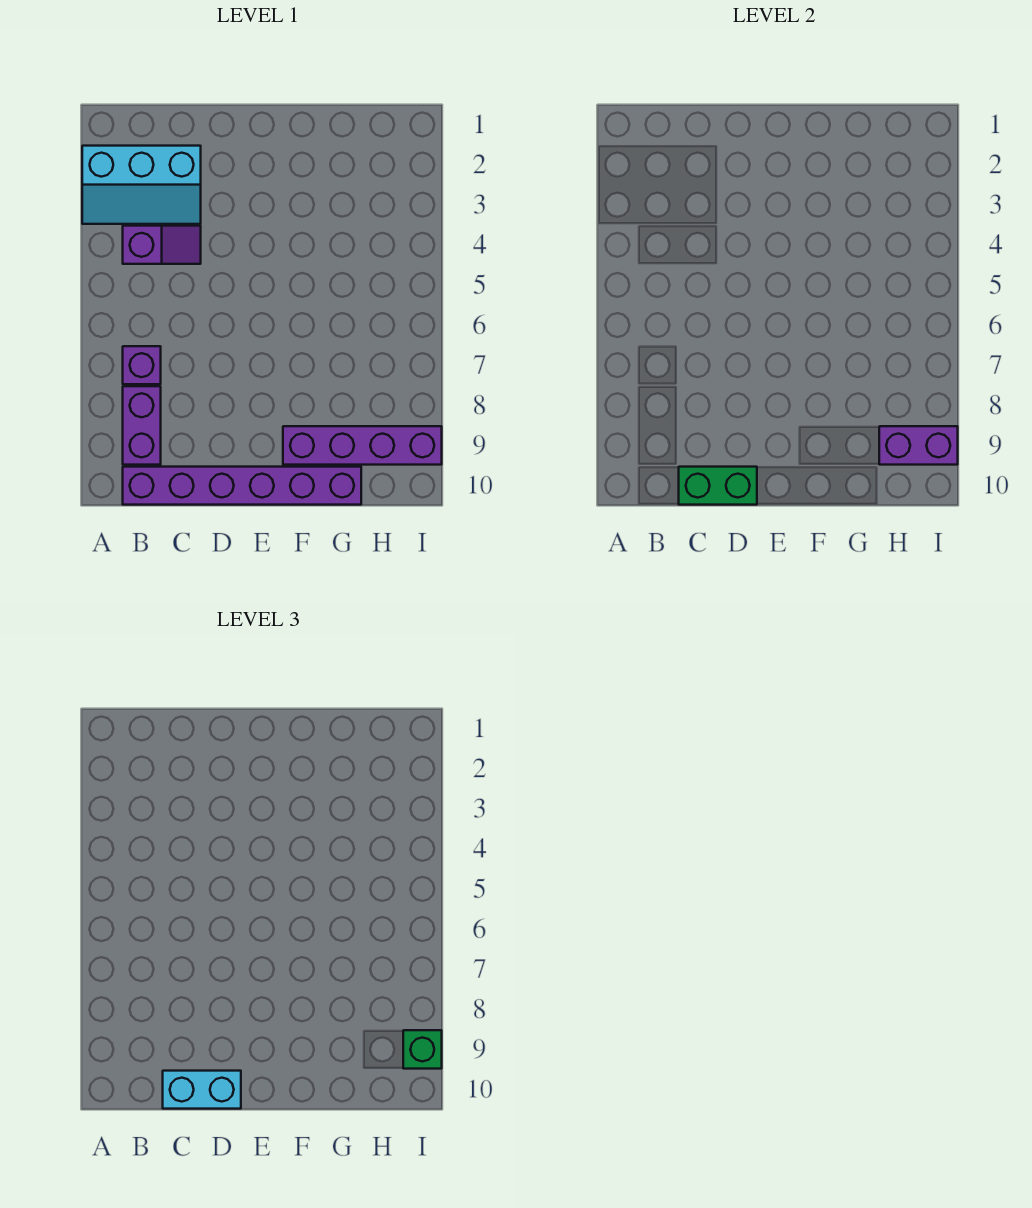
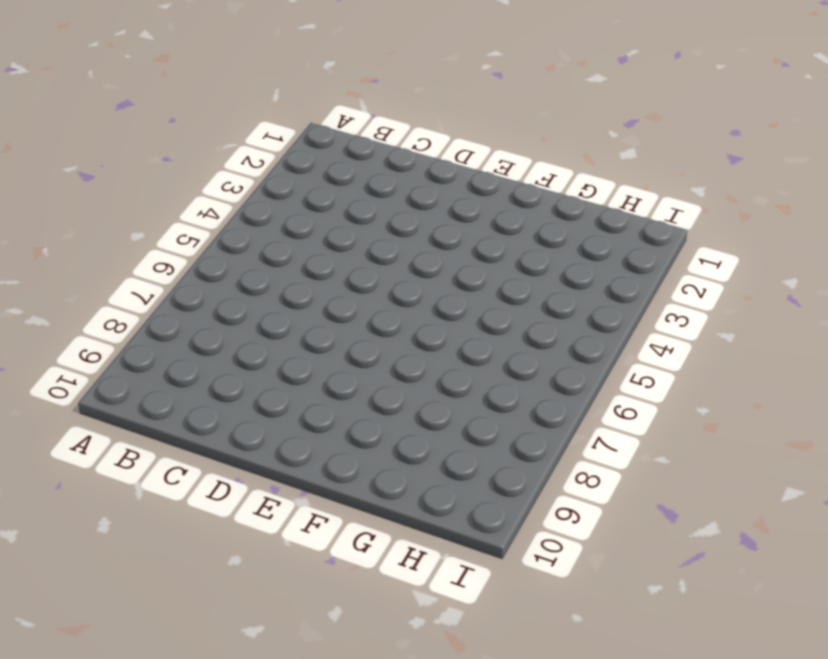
none -> cyan slope A2:C3 level 1 top 2
none -> purple slope B4:C4 level 1 top B

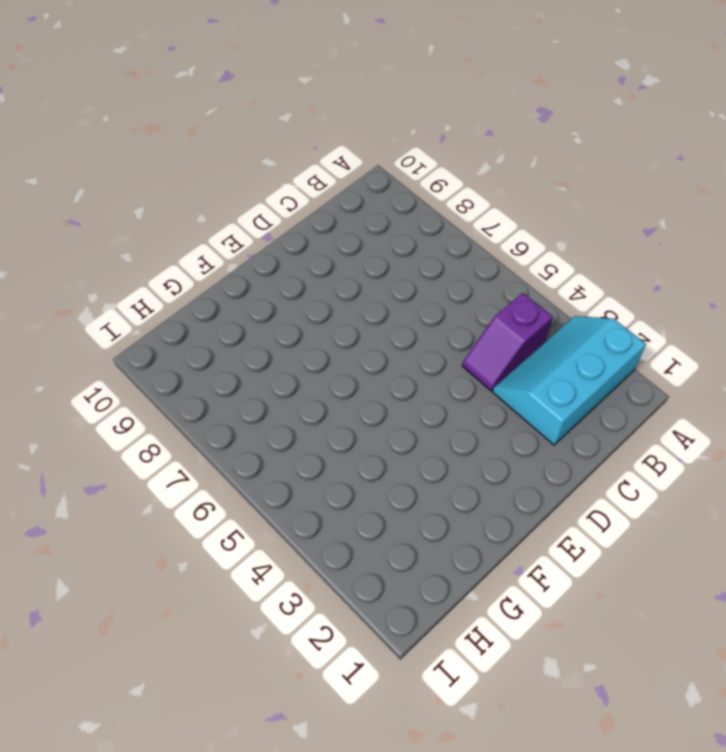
none -> purple brick B7 level 1
none -> purple brick B8:B9 level 1

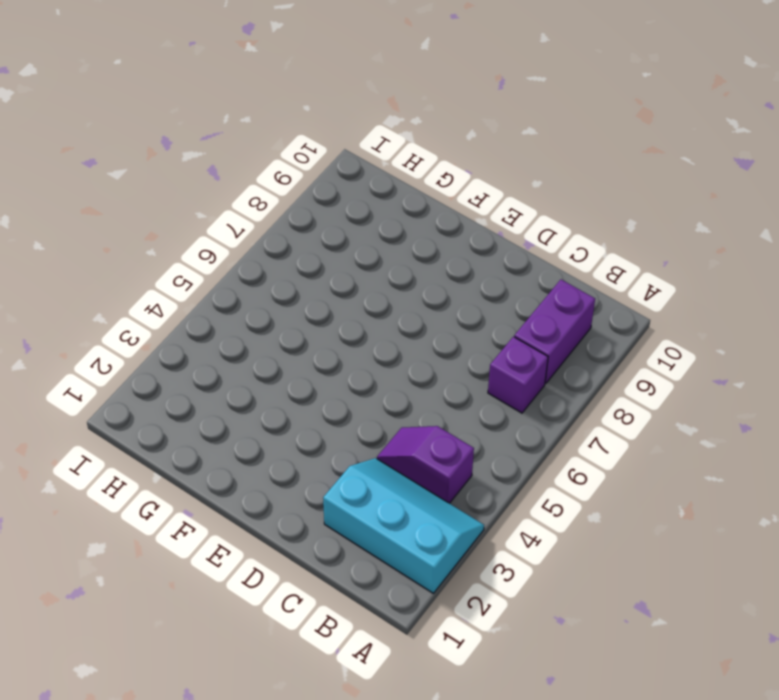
none -> purple brick B10:G10 level 1
none -> purple brick F9:I9 level 1

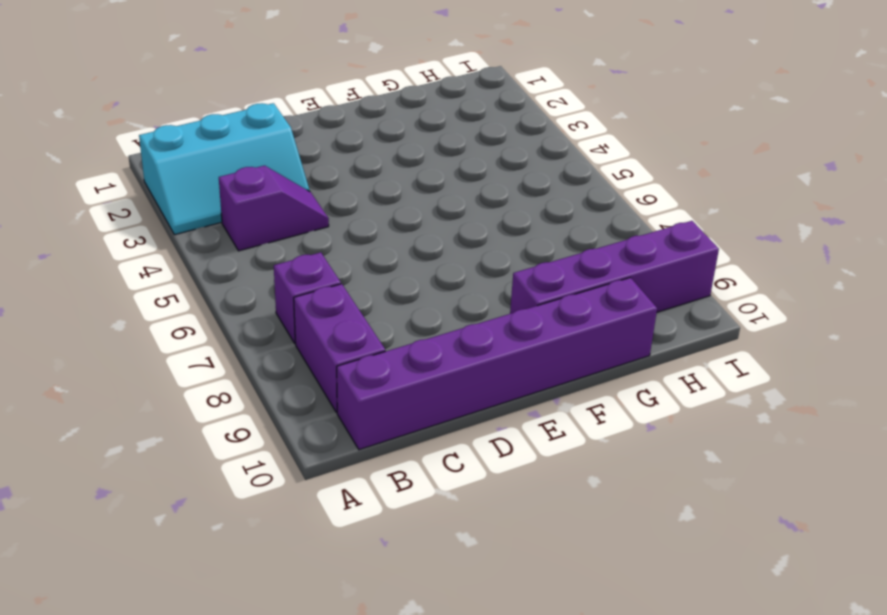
none -> green brick C10:D10 level 2
none -> purple brick H9:I9 level 2

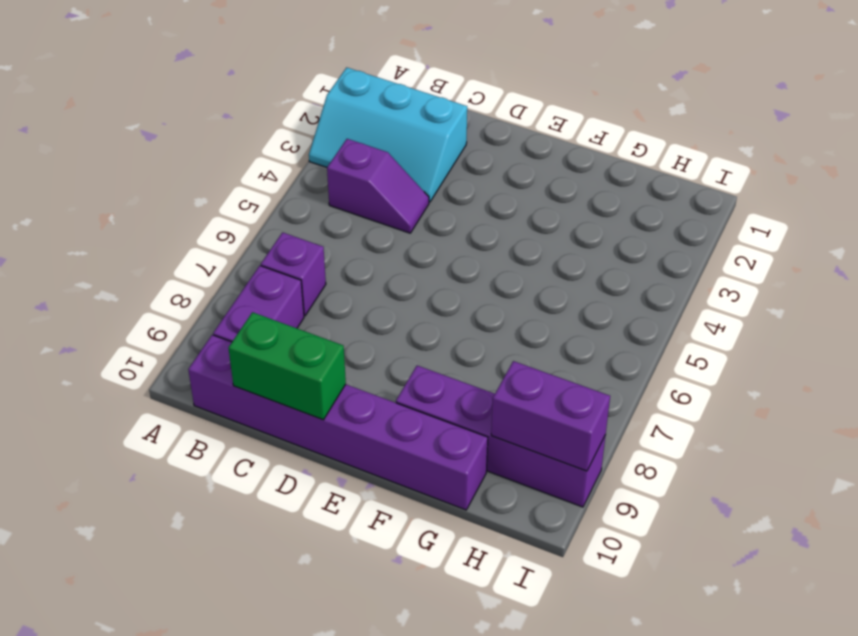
none -> cyan brick C10:D10 level 3
none -> green brick I9 level 3

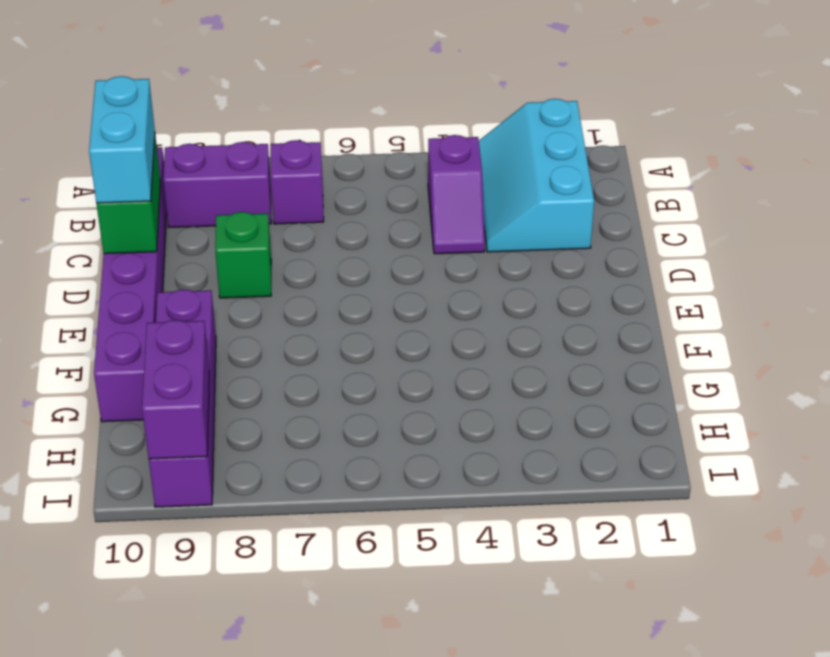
green brick D8 level 1 -> green brick I9 level 3

